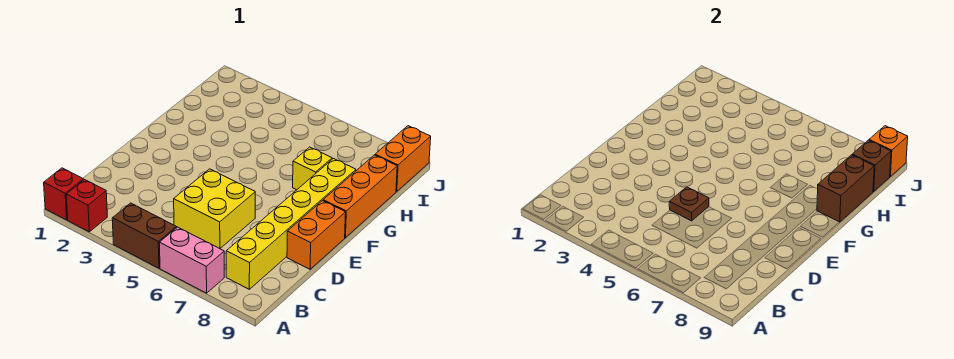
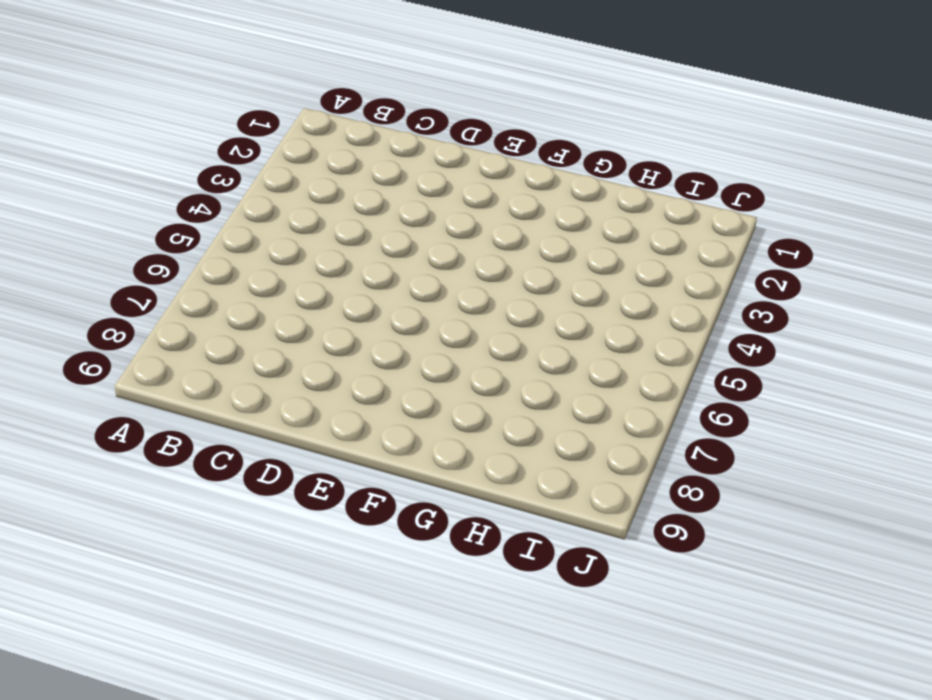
none -> red brick A1 level 1
none -> red brick A2 level 1
none -> brown brick A4:A5 level 1

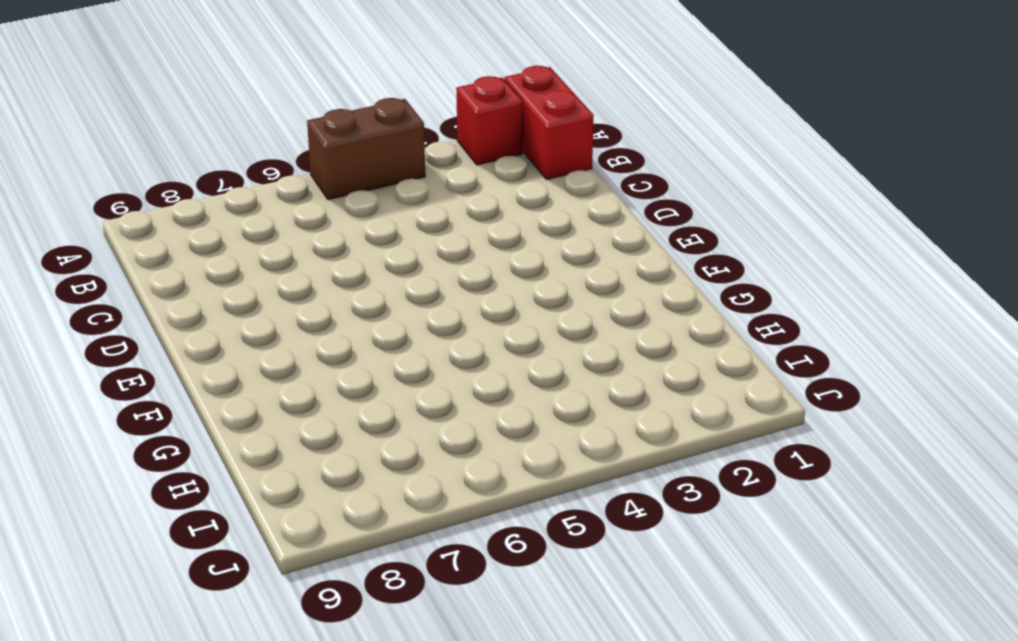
red brick A1:B1 level 1 -> red brick A1 level 1
none -> pink brick A6:A7 level 1
none -> yellow brick B8:G8 level 1
none -> yellow brick C5:D6 level 1

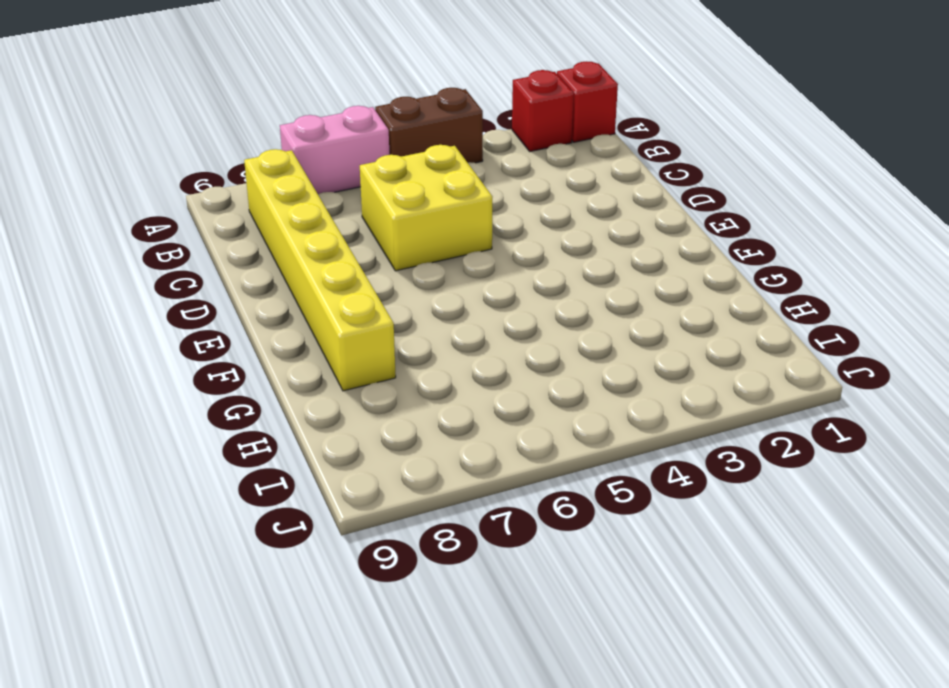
none -> orange brick D9:E9 level 1
none -> orange brick F9:H9 level 1
none -> yellow brick G7 level 1

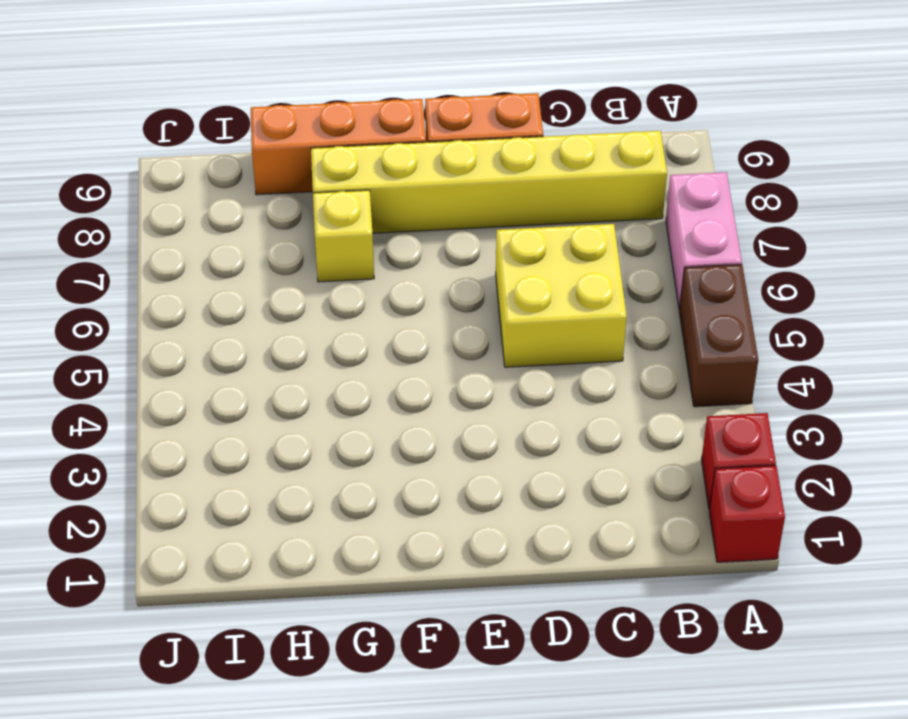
none -> orange brick I9:J9 level 1
none -> brown plate D5 level 2
none -> brown brick G9:H9 level 2

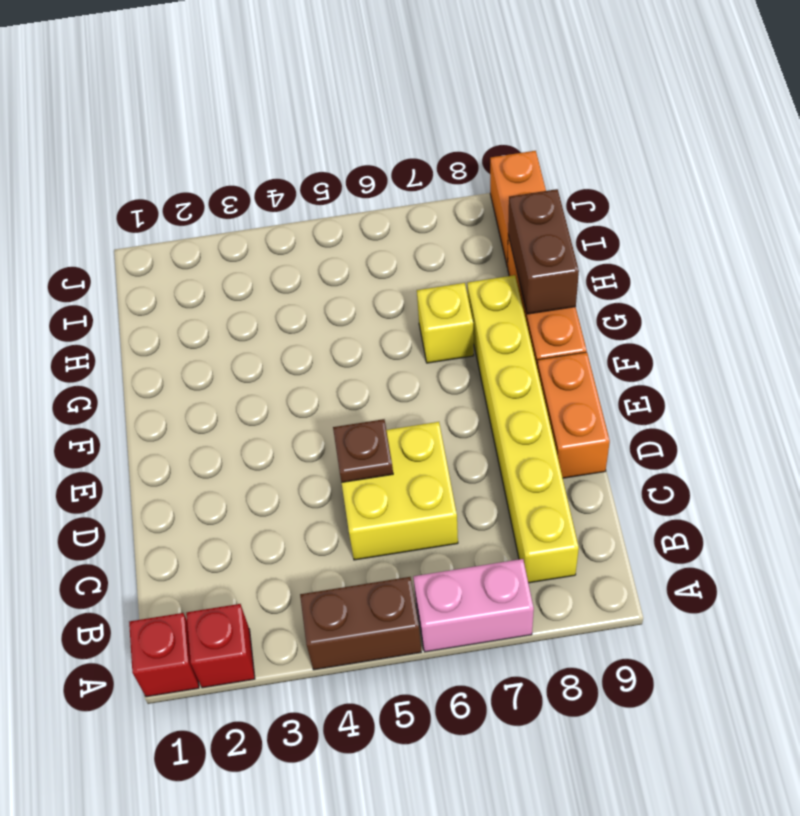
none -> brown brick I9 level 2
none -> orange brick J9 level 2

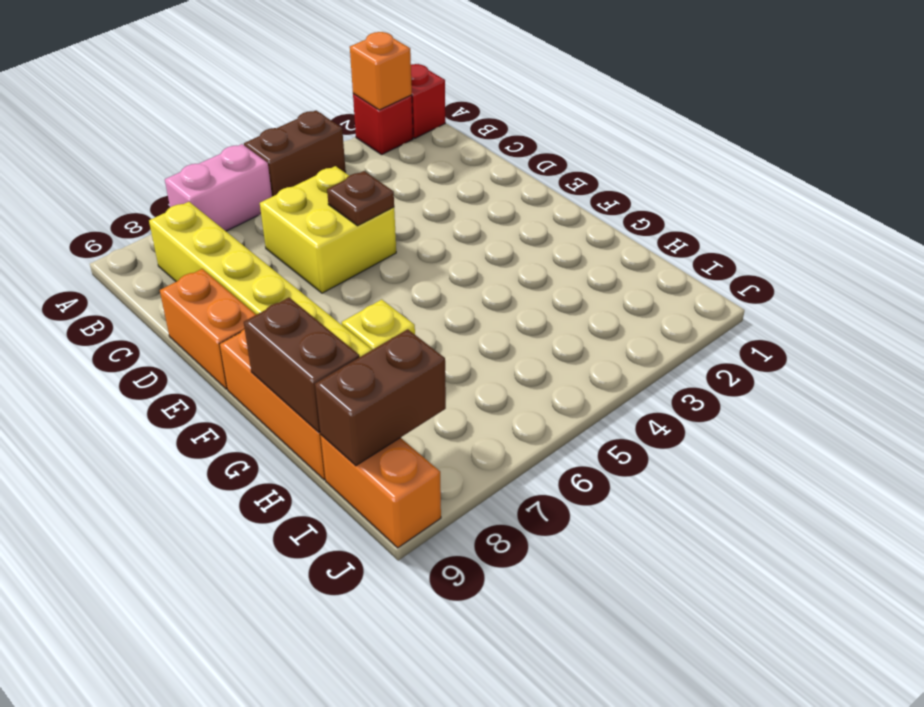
orange brick A2 level 2 -> orange brick J9 level 2
brown brick I8:I9 level 2 -> brown brick I9 level 2

